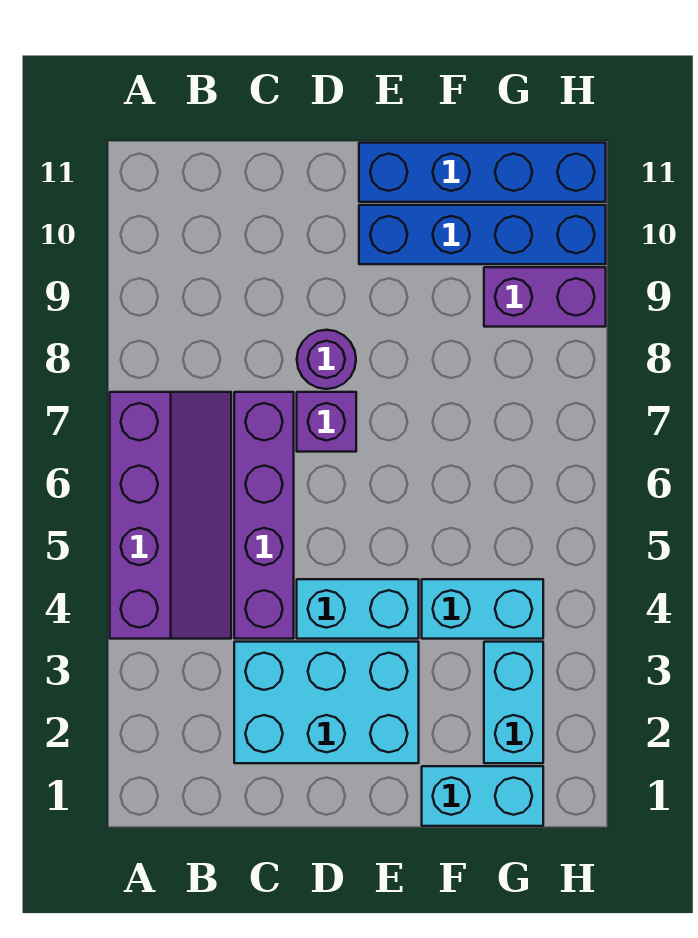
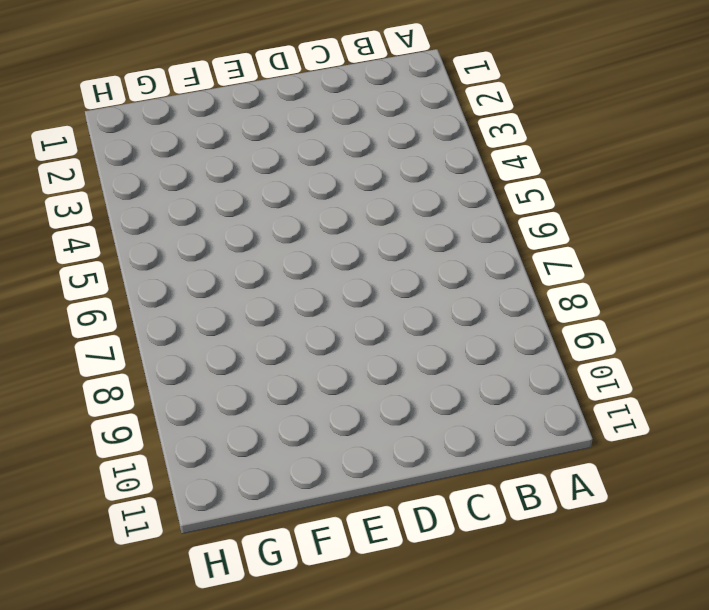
none -> purple slope A4:B7 level 1 top A
none -> cyan brick C2:E3 level 1
none -> purple brick C4:C7 level 1

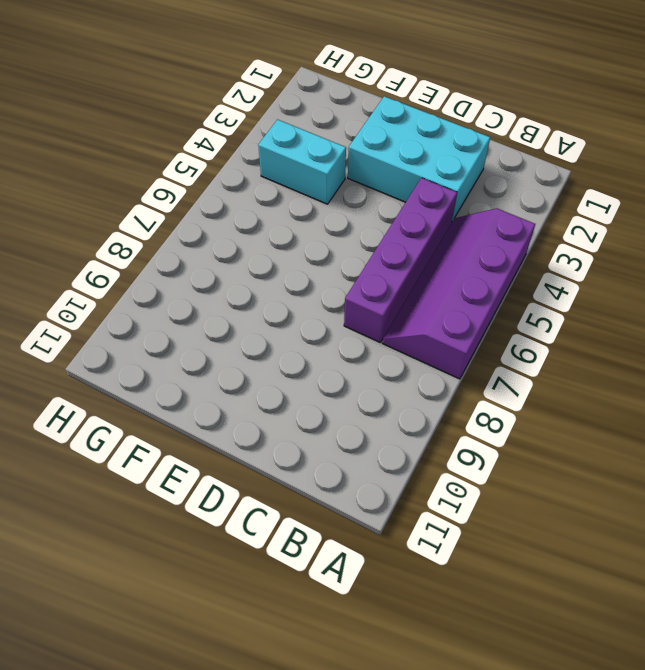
none -> cyan brick D4:E4 level 1
none -> purple brick D7 level 1
none -> purple round brick D8 level 1

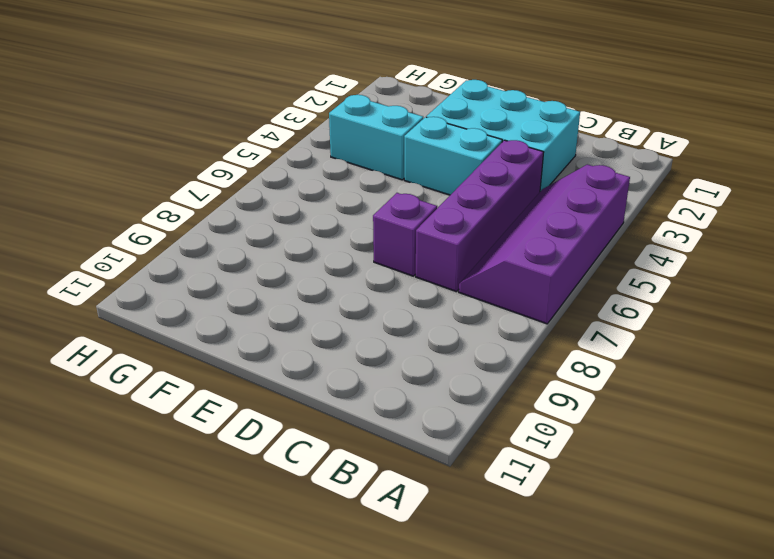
none -> purple round brick D8 level 1
none -> blue brick E10:H10 level 1
none -> blue brick E11:H11 level 1

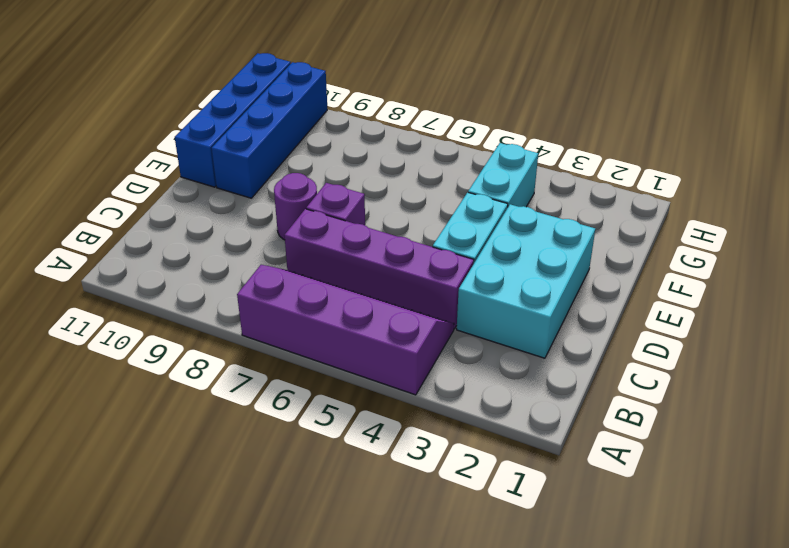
none -> cyan brick F1:G1 level 1
none -> cyan brick G2:G3 level 1
none -> purple brick G9:H9 level 1

